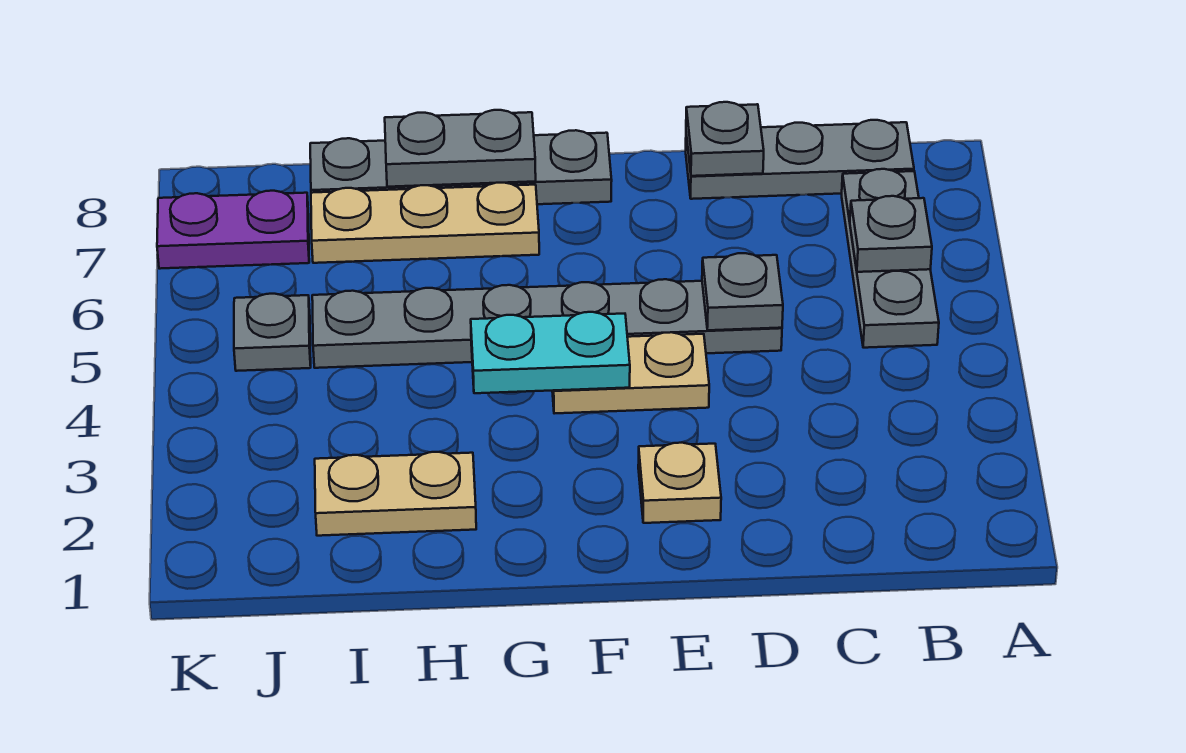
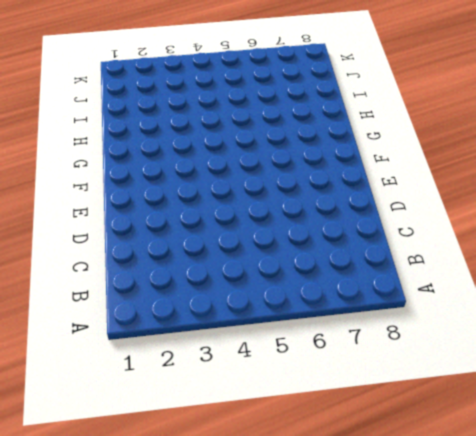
none -> grey plate B5:B7 level 1
none -> grey plate B8:D8 level 1
none -> grey plate D5:I5 level 1

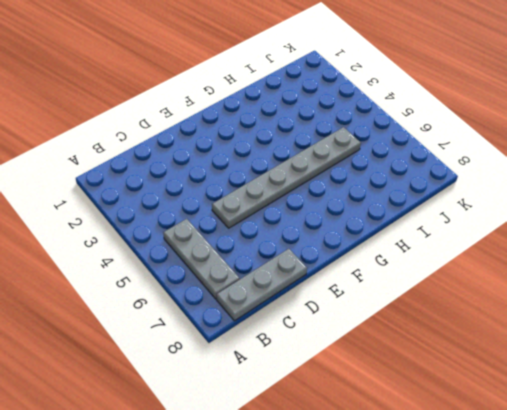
none -> tan plate E2 level 1
none -> tan plate E4:F4 level 1
none -> grey plate F8:I8 level 1

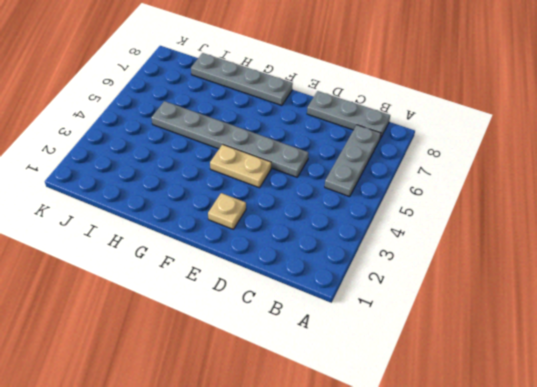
none -> tan plate G7:I7 level 1
none -> tan plate H2:I2 level 1
none -> grey plate J5 level 1

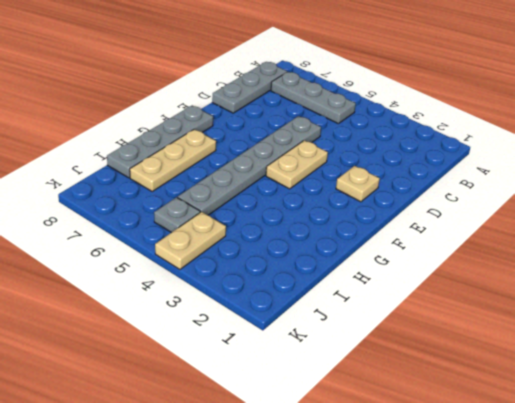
tan plate J4:K4 level 1 -> tan plate H2:I2 level 1
none -> purple plate J7:K7 level 1
none -> grey plate B6 level 2
none -> grey plate D5 level 2

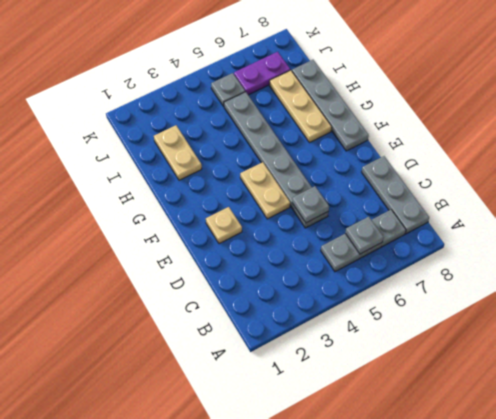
purple plate J6:J7 level 1 -> purple plate J7:K7 level 1
none -> grey plate D8 level 2
none -> cyan plate F4:G4 level 2
none -> grey plate G8:H8 level 2

